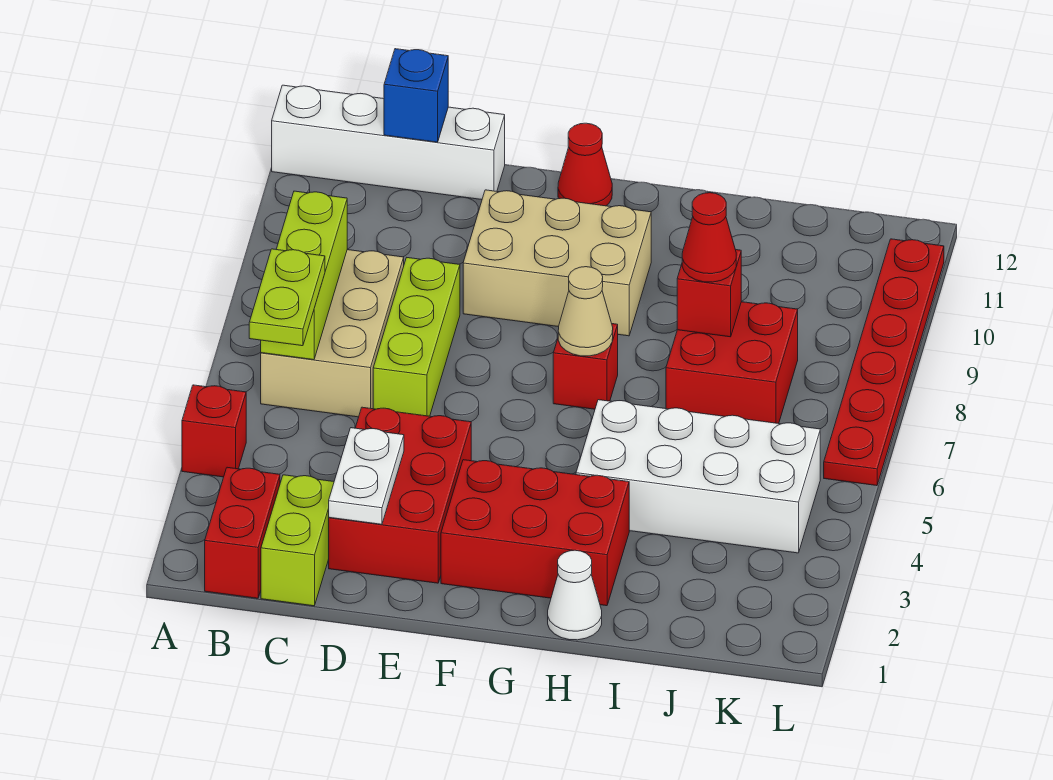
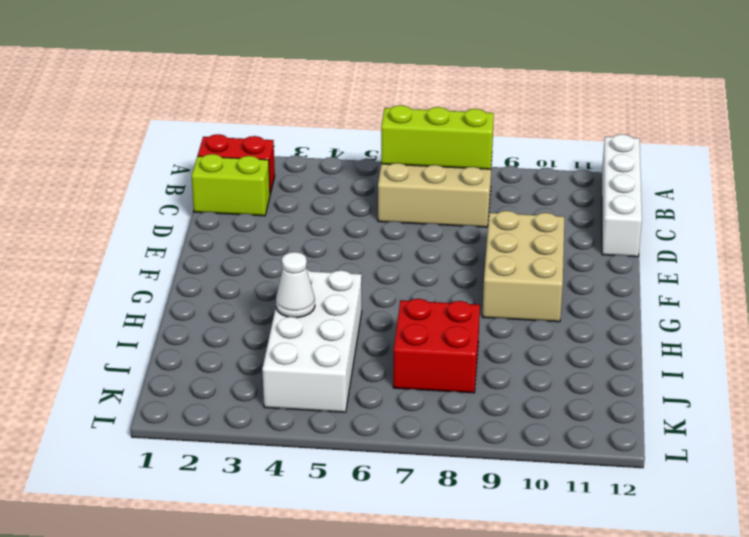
white cone I4 level 2 -> white cone H1 level 1
none -> red brick A4 level 1
none -> red brick D2:E4 level 1
none -> lime brick D6:D8 level 1

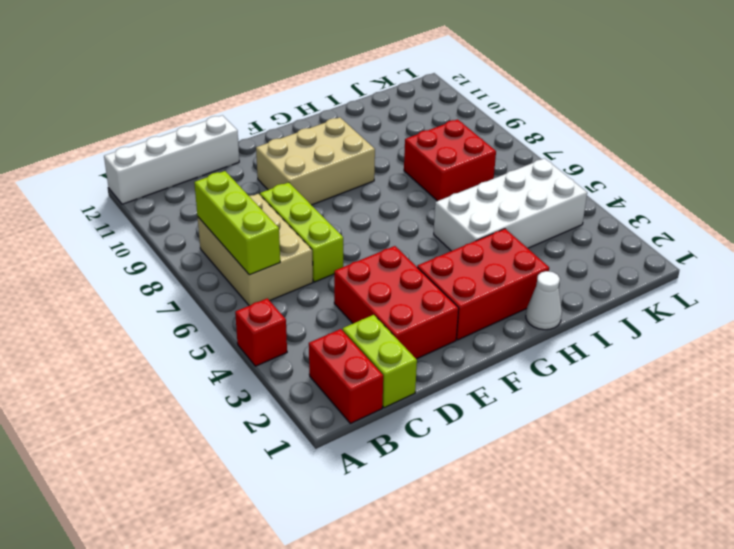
none -> red cone F12 level 1
none -> red brick G7 level 1
none -> red plate L6:L11 level 1

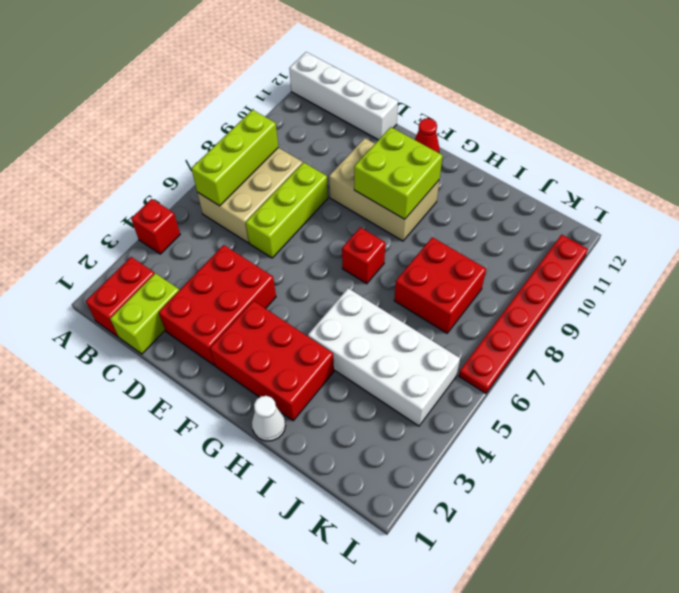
lime brick F9:G10 level 2 -> none
none -> blue brick C12 level 2
none -> white plate D2:D3 level 2
none -> tan cone G7 level 2

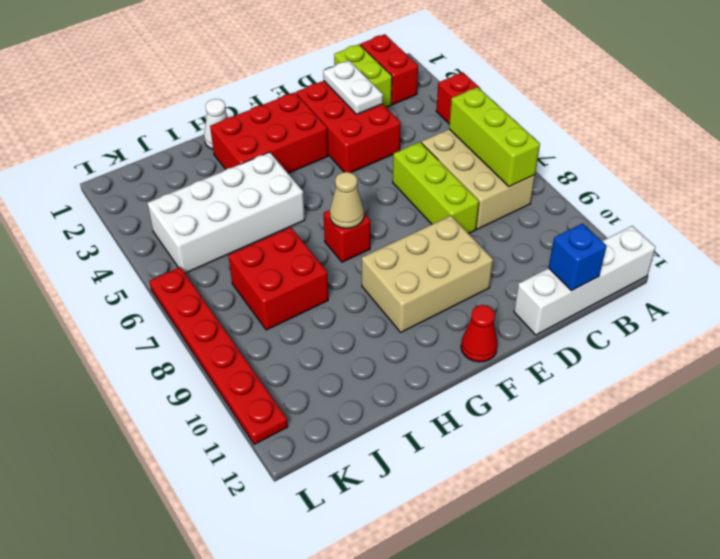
none -> red brick I8 level 2
none -> lime plate B5:B6 level 3
none -> red cone I8 level 3

